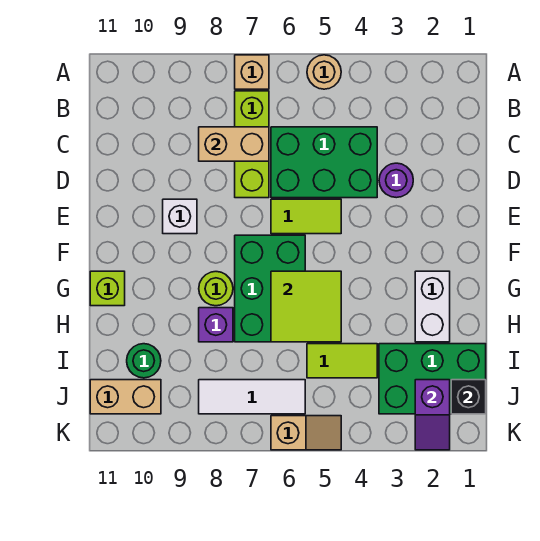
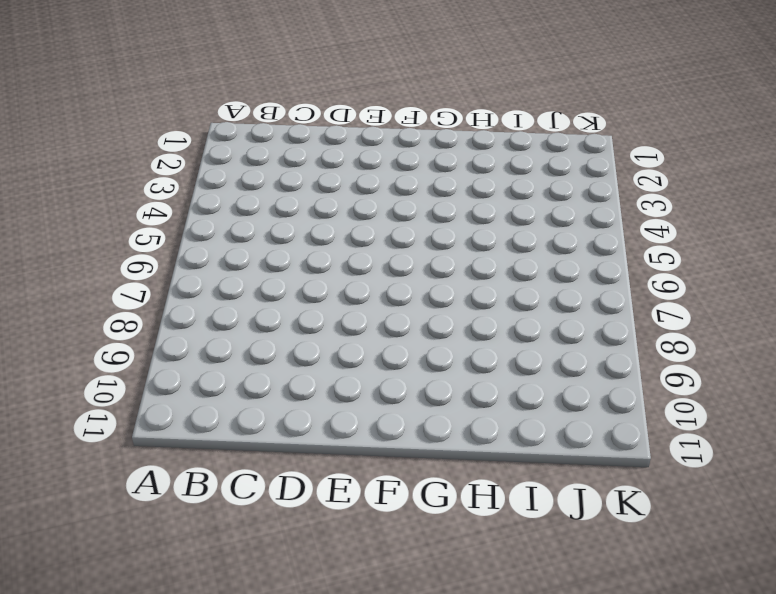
none -> tan round brick A5 level 1
none -> tan brick A7 level 1
none -> lime brick B7:D7 level 1

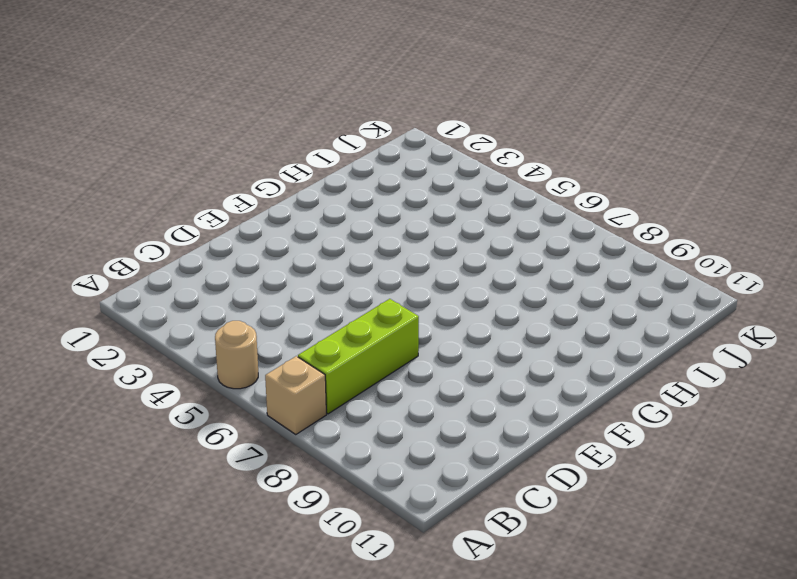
none -> green brick C4:D6 level 1
none -> purple round brick D3 level 1
none -> lime tile E5:E6 level 1

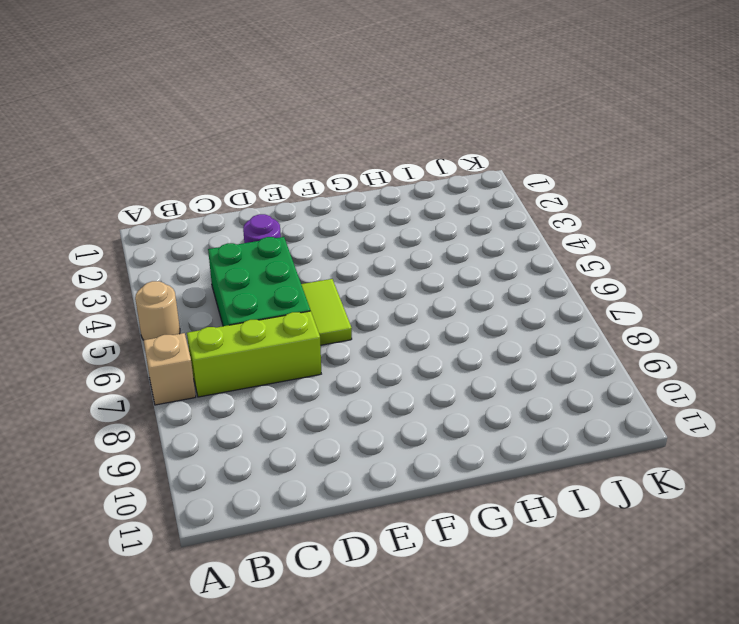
none -> white brick E9 level 1
none -> green brick F6:H7 level 1
none -> white brick G2:H2 level 1

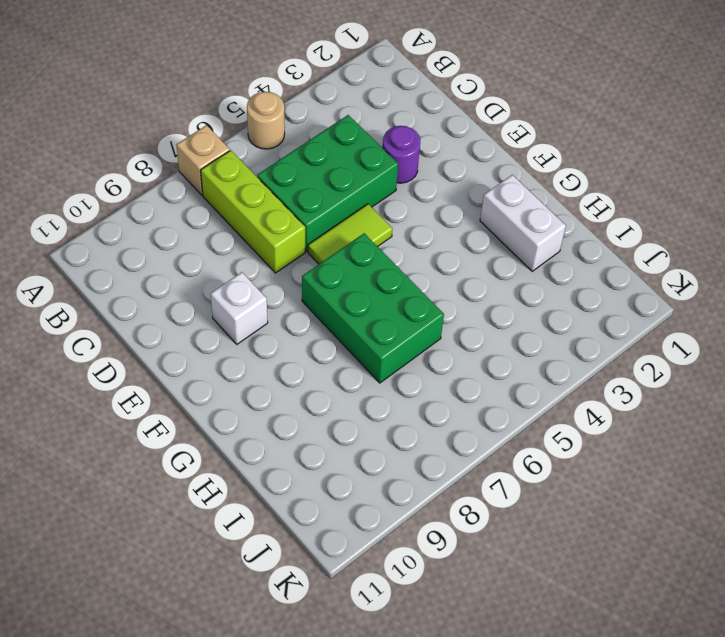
none -> lime round brick G8 level 1
none -> lime brick G11 level 1
none -> purple brick H8 level 1

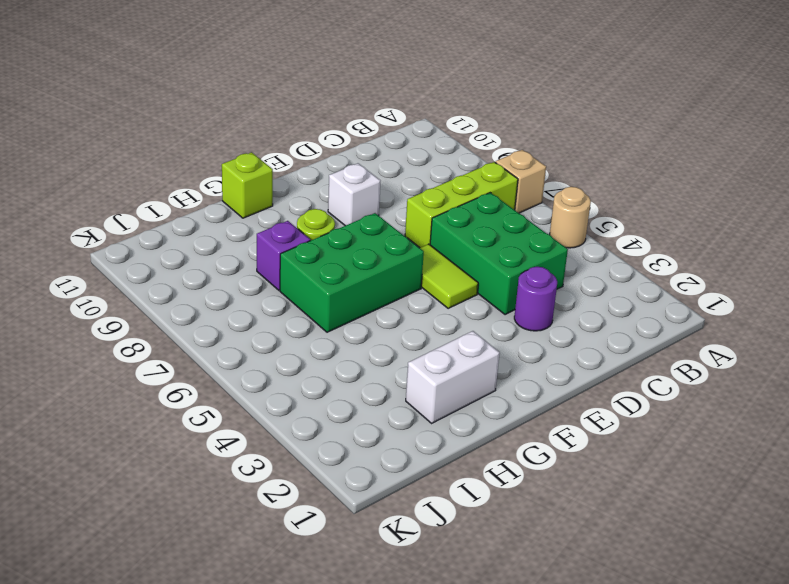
none -> green brick I1:J3 level 1
none -> lime tile I4:I5 level 1
none -> green round brick I10 level 1

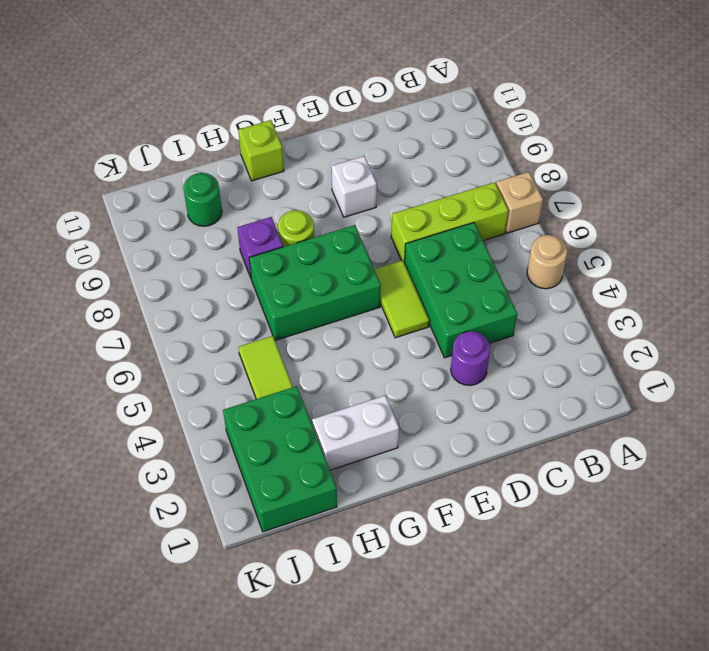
none -> white tile J6:J8 level 1
none -> tan brick J10:J11 level 1
none -> tan slope K5:K6 level 1 top 6

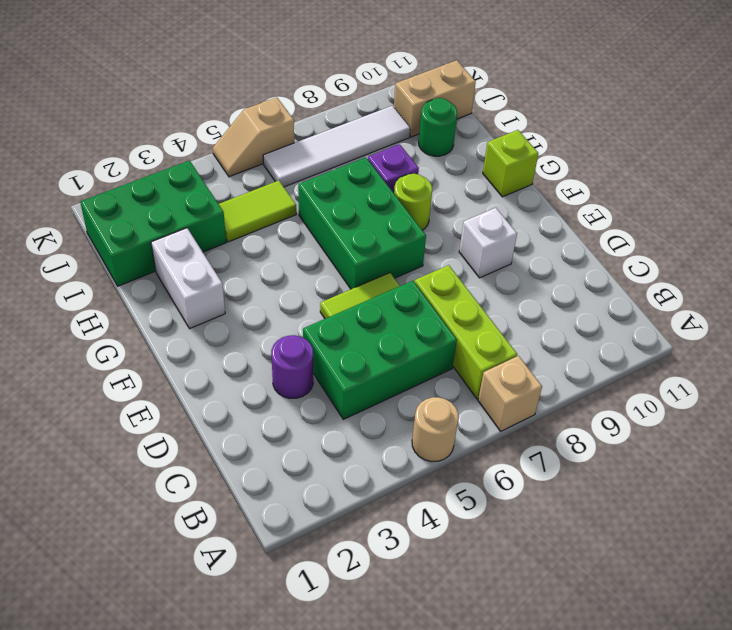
white tile J6:J9 level 1 -> white tile J6:J8 level 1
none -> tan brick C7:C8 level 2
none -> lime tile G5:H6 level 2
none -> black brick J1 level 2

